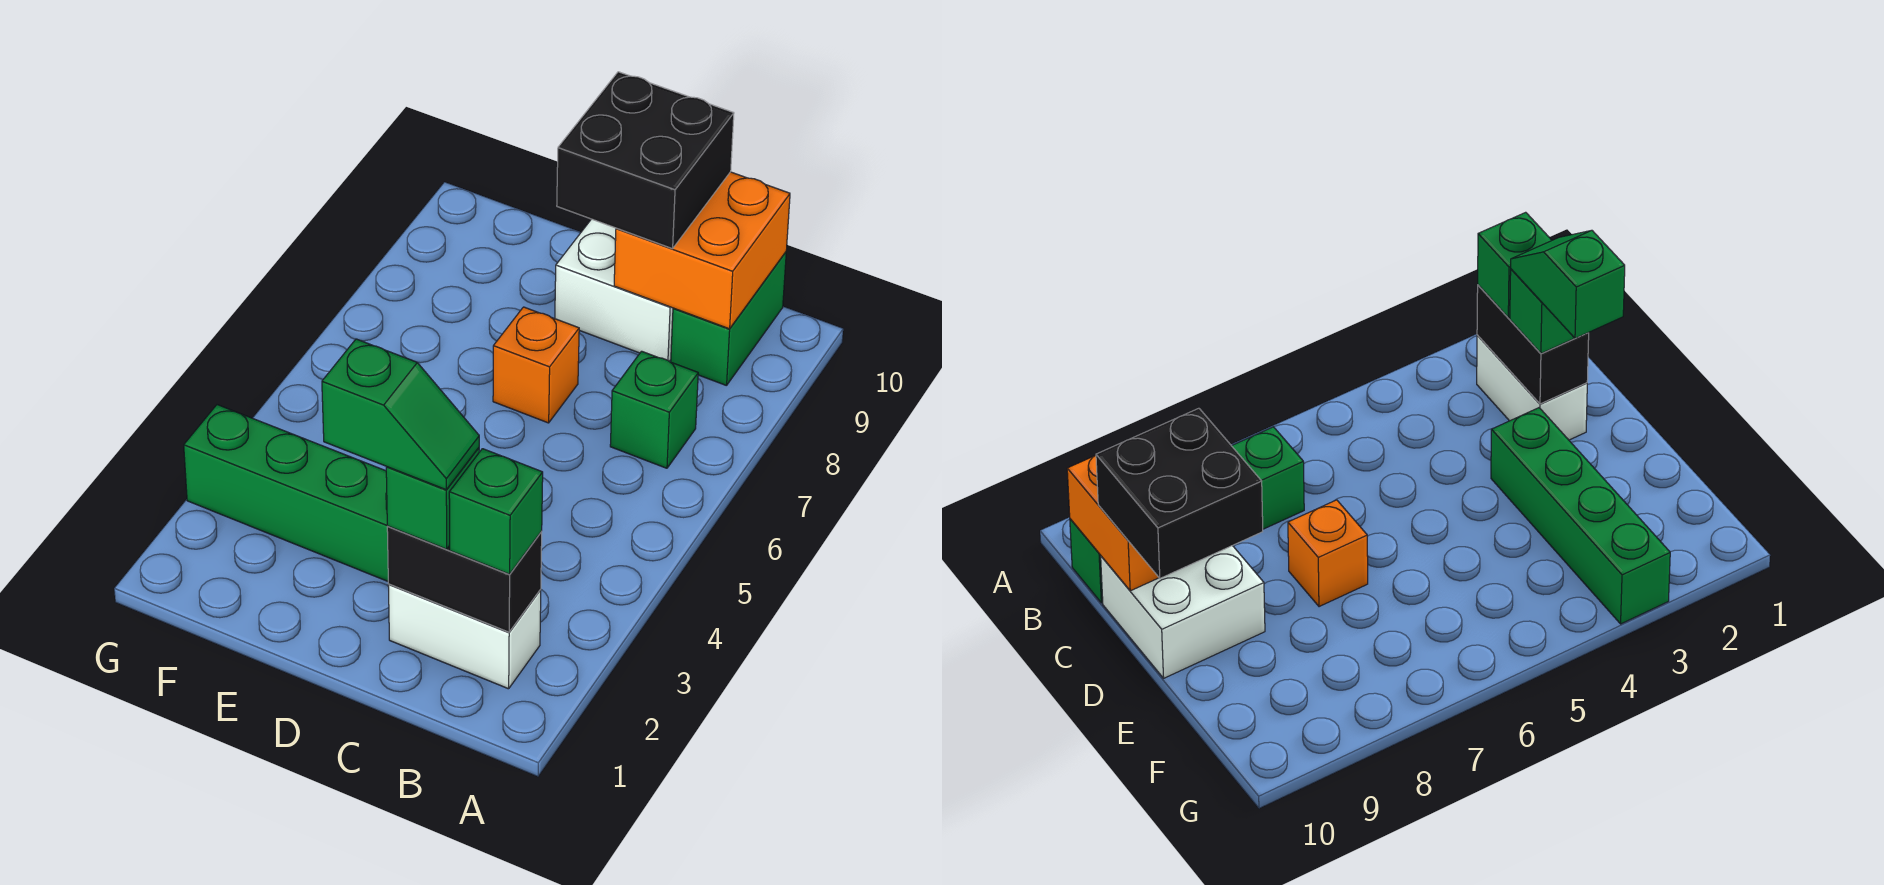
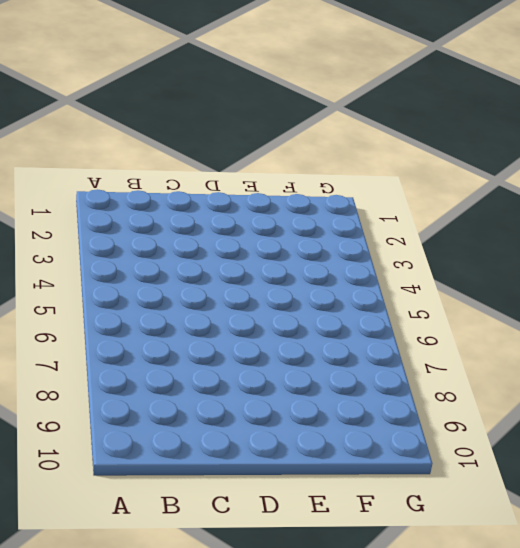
none -> white brick B2:C2 level 1
none -> green brick B7 level 1
none -> green brick B9:B10 level 1

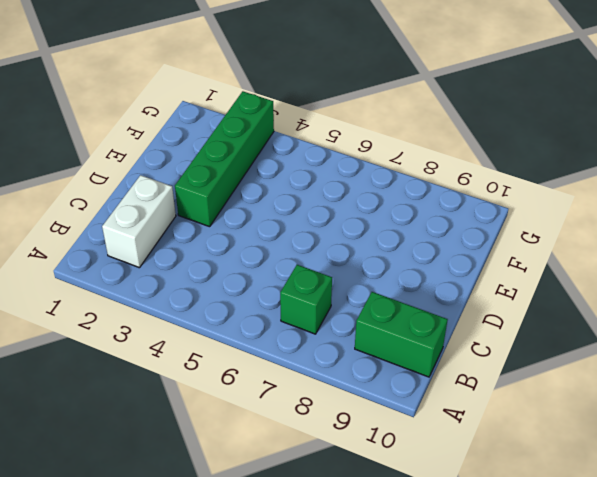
none -> white brick C9:D10 level 1
none -> orange brick D7 level 1
none -> black brick B2:C2 level 2

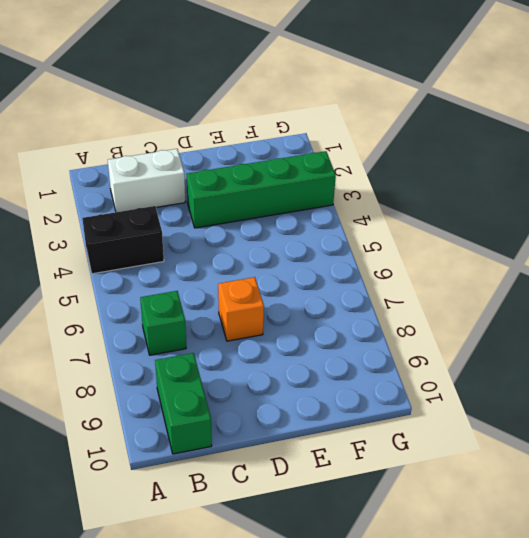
black brick A4:B4 level 1 -> black brick B2:C2 level 2
none -> white brick C9:D10 level 1
none -> orange brick B9:C10 level 2
none -> green brick B2 level 3

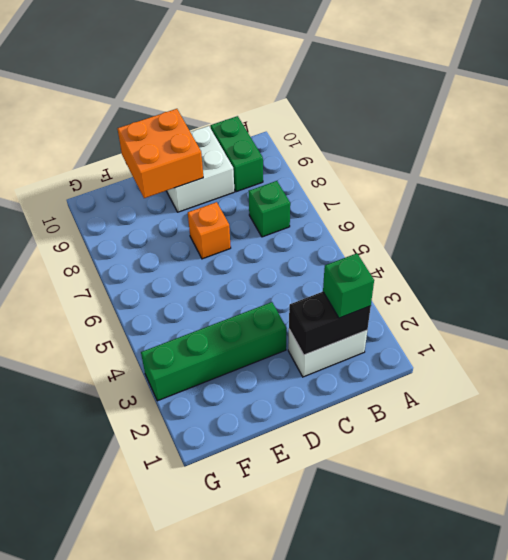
orange brick D9:E10 level 2 -> orange brick B9:C10 level 2
none -> green brick C2 level 3
none -> black brick C9:D10 level 3
none -> green slope C2:D2 level 4 top D

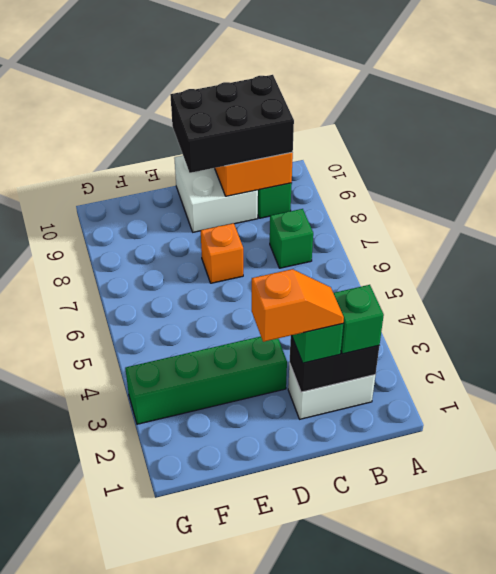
black brick B9:D10 level 3 -> black brick C9:D10 level 3
orange slope C2:D2 level 4 top D -> green slope C2:D2 level 4 top D

